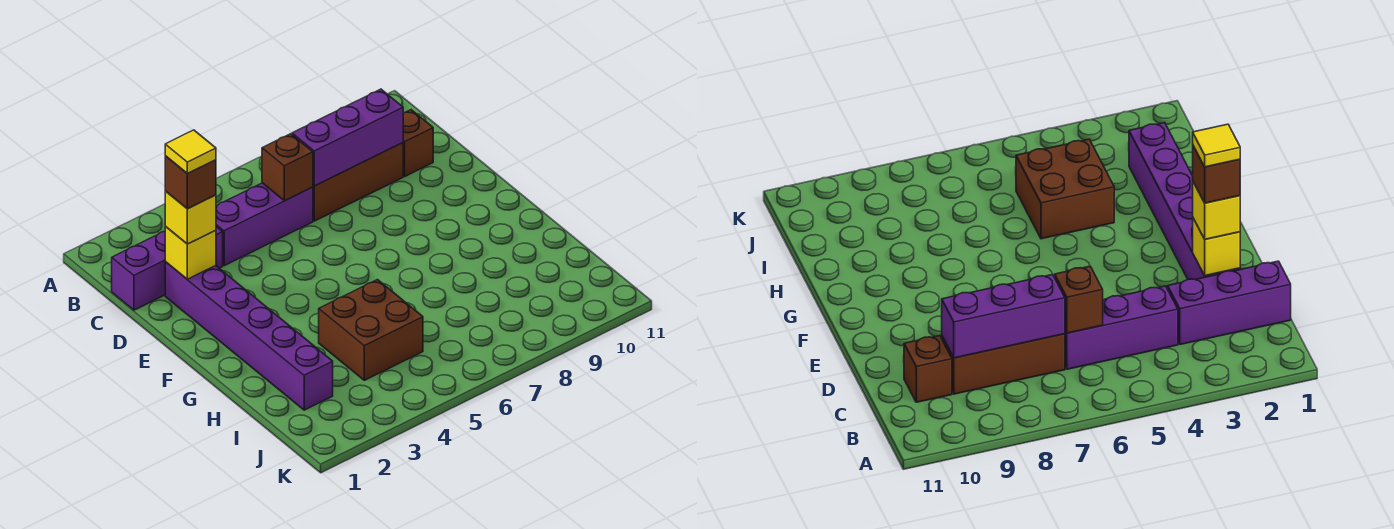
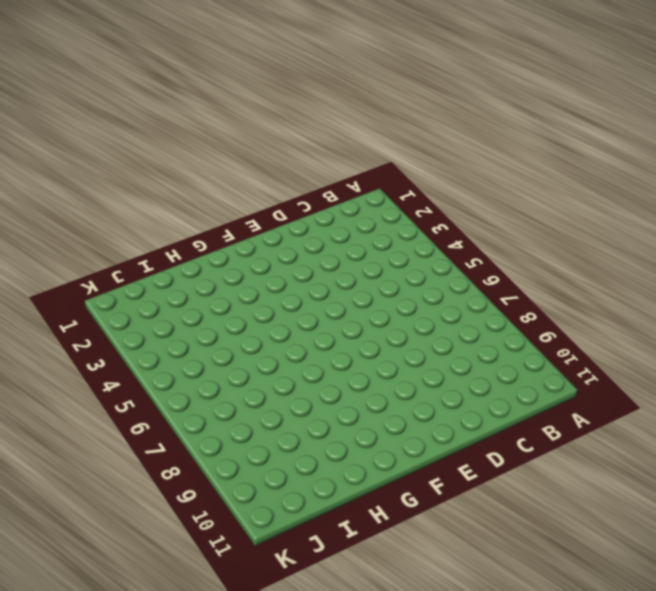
none -> purple brick C1:C3 level 1
none -> purple brick C4:C6 level 1
none -> brown brick C7:C9 level 1

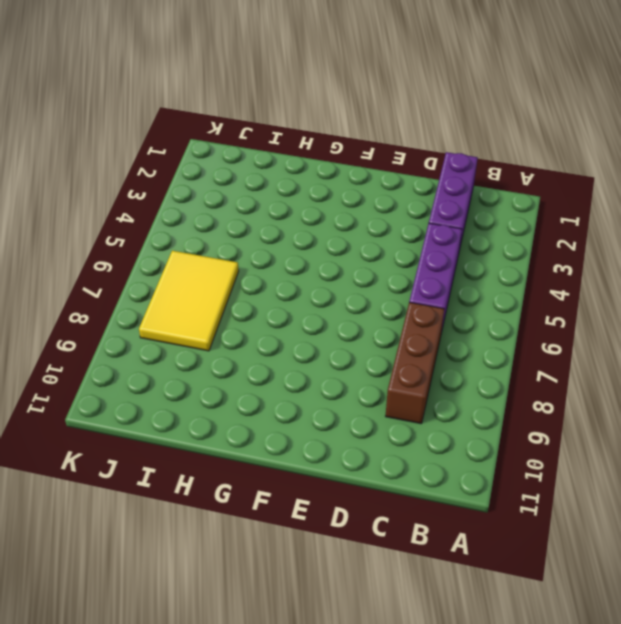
yellow tile I6:J8 level 1 -> none
none -> brown brick C10 level 1
none -> purple brick D2:I2 level 1
none -> brown brick H4:I5 level 1

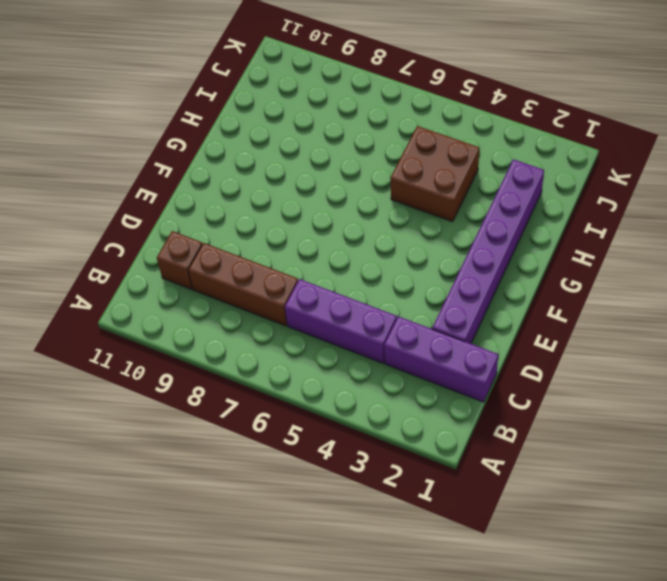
none -> brown brick C6 level 2
none -> purple brick C7:C9 level 2
none -> yellow brick D2 level 2

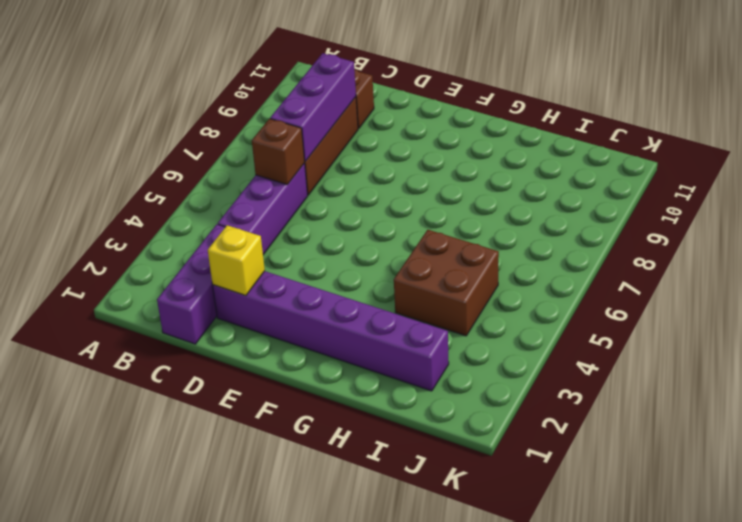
none -> yellow brick D2 level 3
none -> brown brick D2 level 4
none -> yellow tile D2 level 5

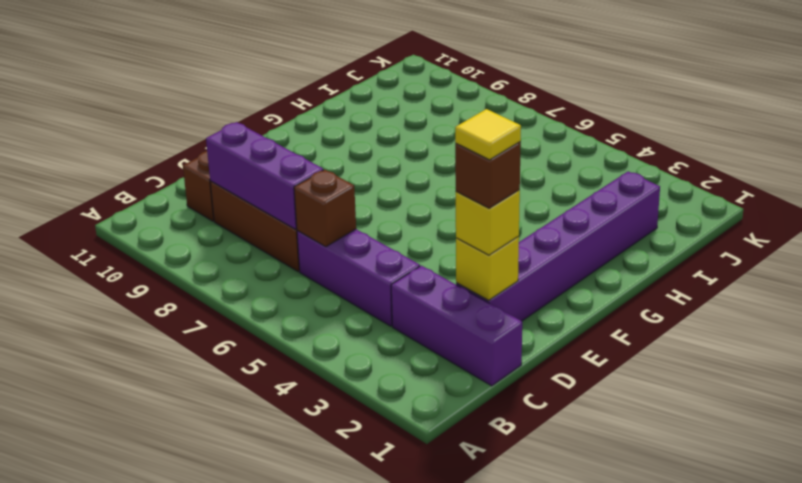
none -> brown brick H4:I5 level 1

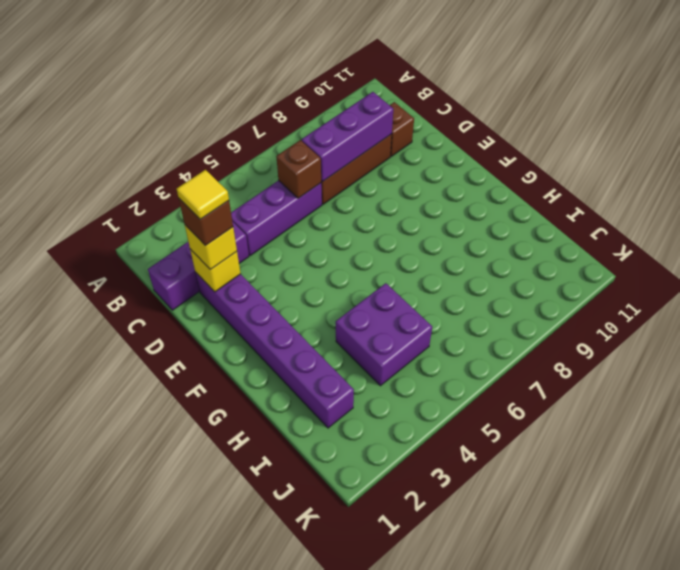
purple brick H4:I5 level 1 -> brown brick H4:I5 level 1

